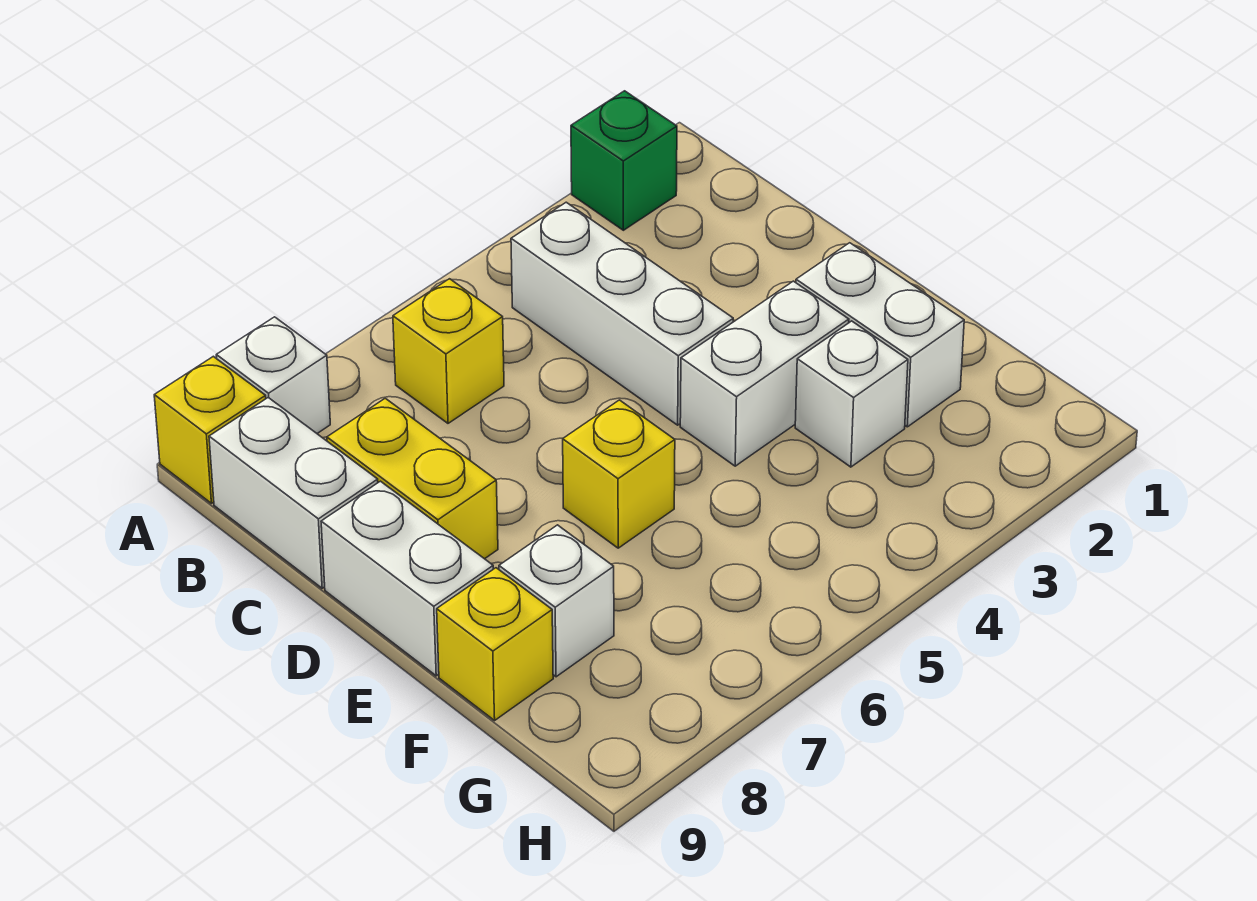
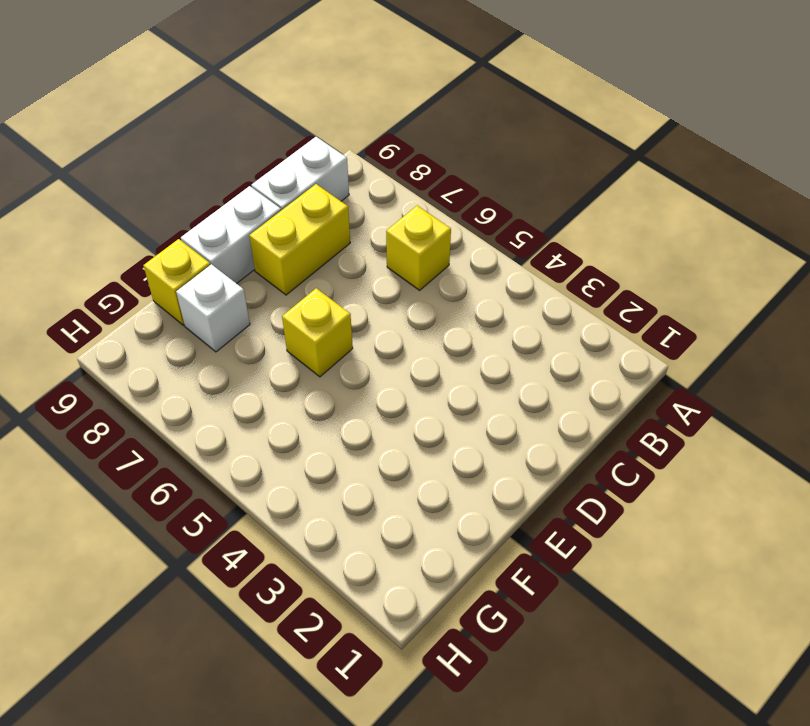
none -> green brick A2 level 1
none -> white brick A8 level 1
none -> yellow brick A9 level 1

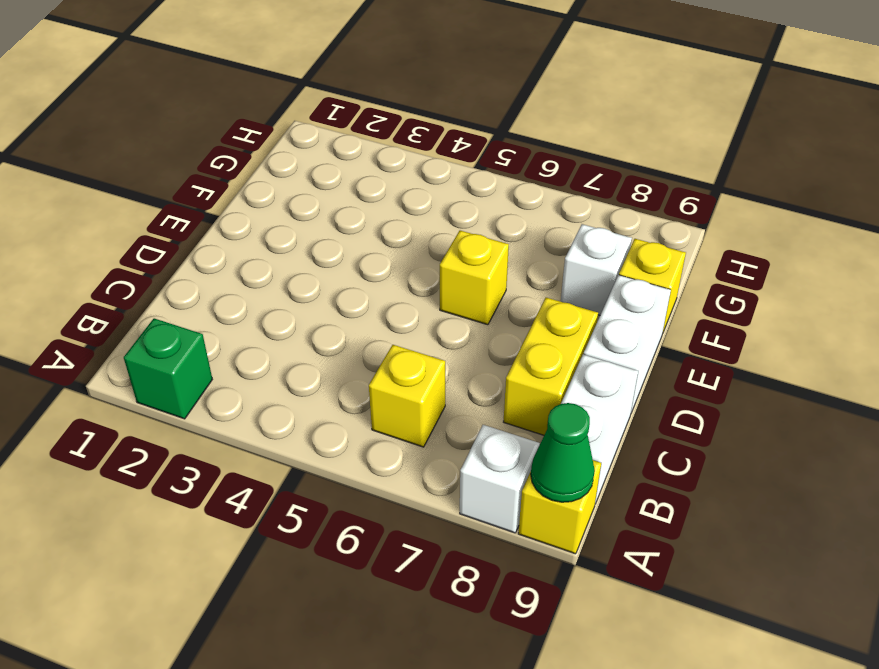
green cone A9 level 2 -> none
none -> white brick B4:D4 level 1
none -> white brick E2:F2 level 1
none -> white brick E3:E4 level 1

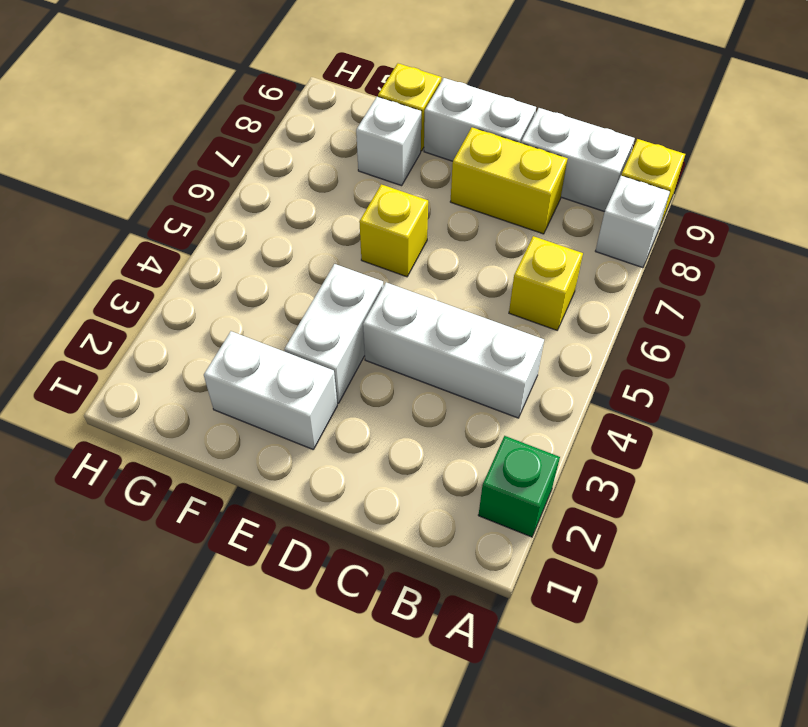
none -> white brick F3 level 1

